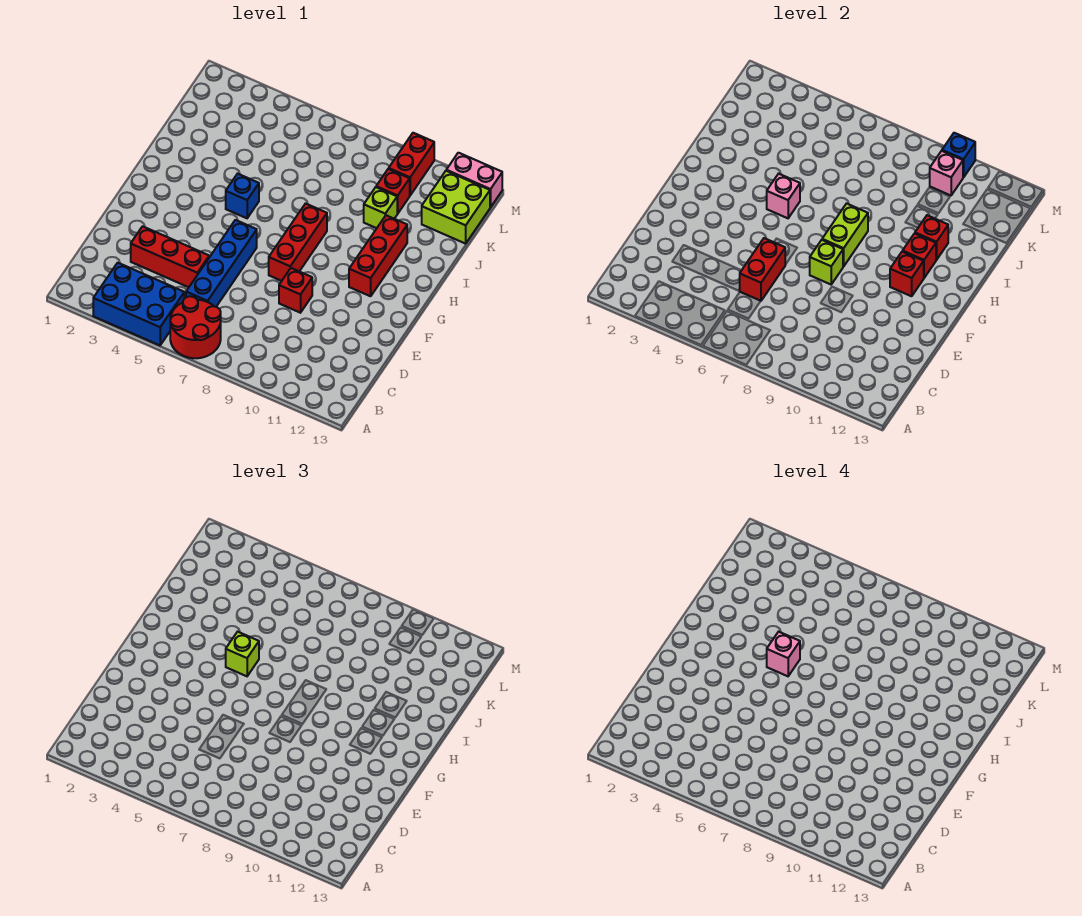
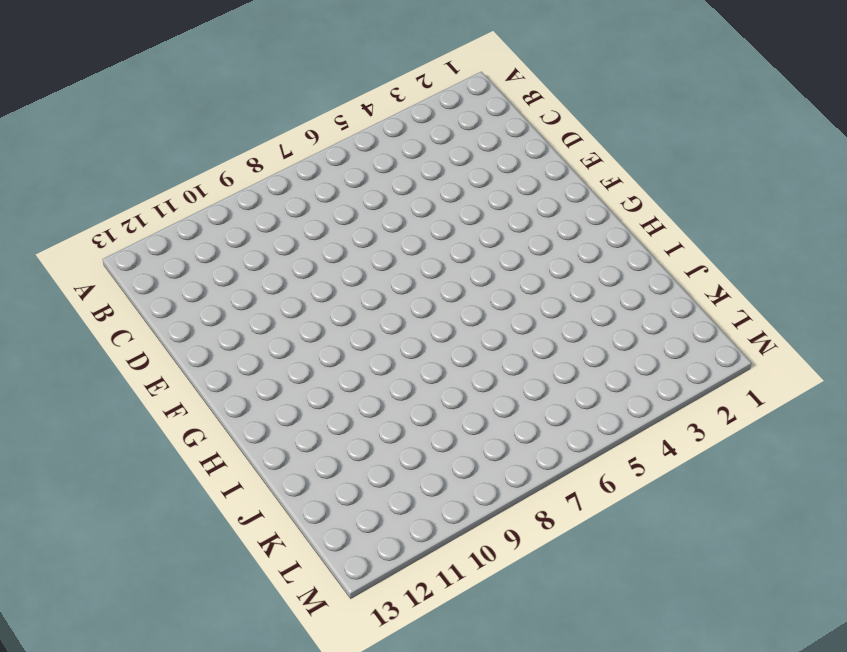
none -> blue brick A3:B5 level 1
none -> red round brick A6:B7 level 1
none -> blue brick C6:F6 level 1

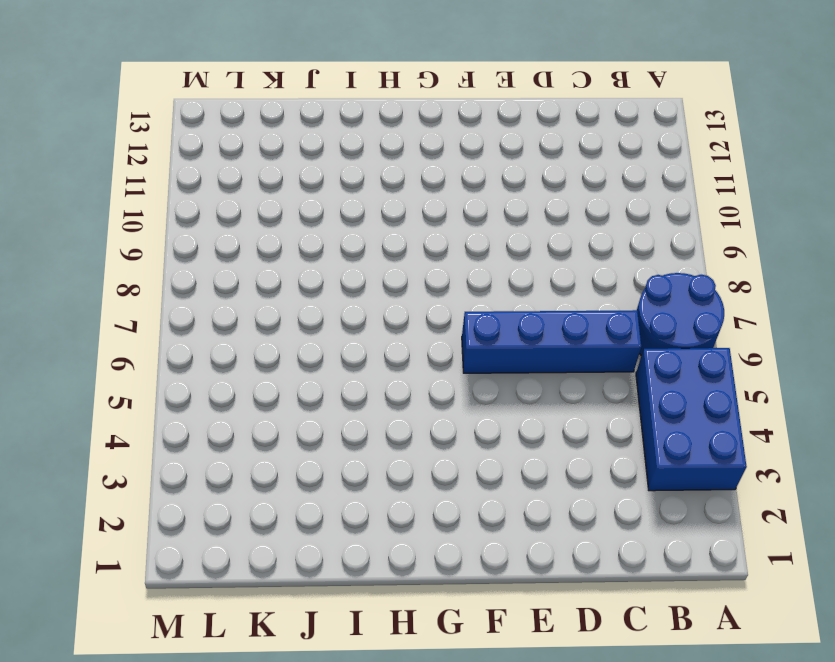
blue round brick A6:B7 level 1 -> red round brick A6:B7 level 1
none -> red brick D3:D5 level 1
none -> red brick E9 level 1
none -> red brick F8:H8 level 1

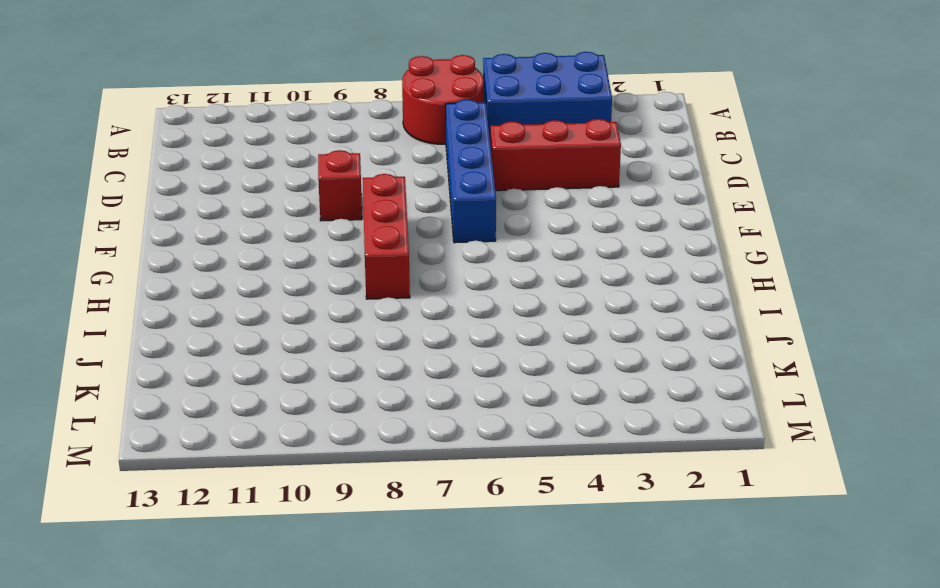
none -> red brick G11:I11 level 1
none -> blue brick H5 level 1
none -> lime brick J10 level 1

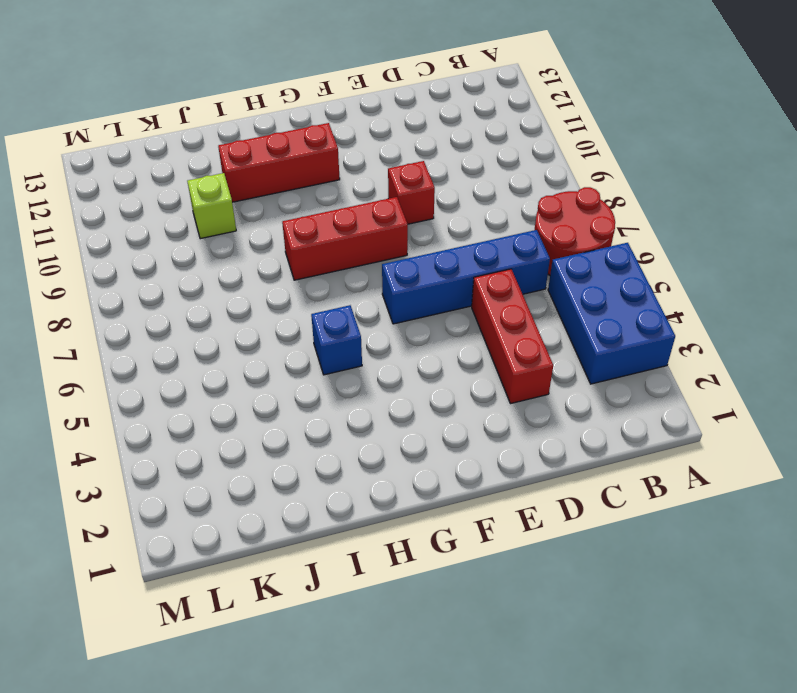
none -> red brick K10 level 1
none -> lime brick K12:L13 level 1
none -> red brick L10:M10 level 1

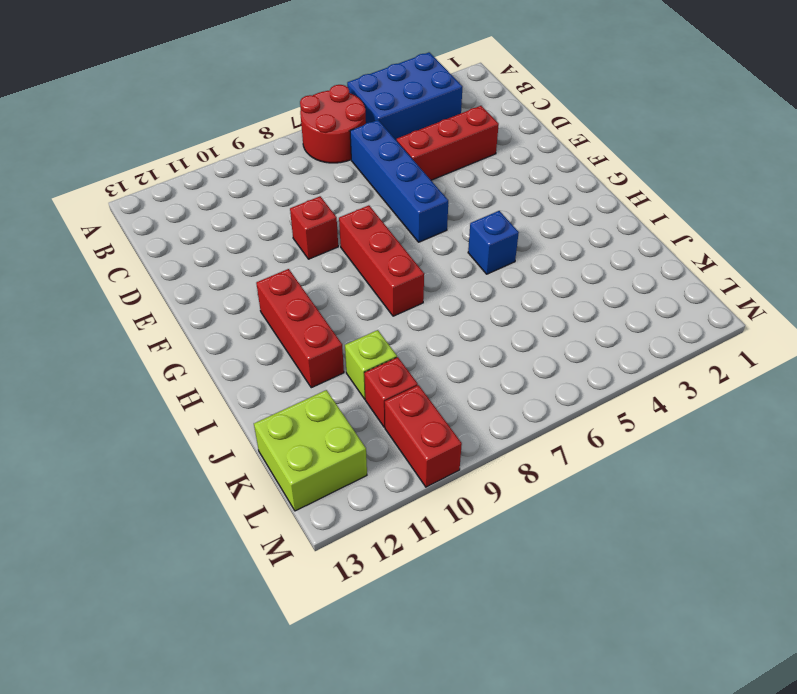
none -> pink brick M12:M13 level 1
none -> red brick D6:E6 level 2
none -> lime brick F8 level 2

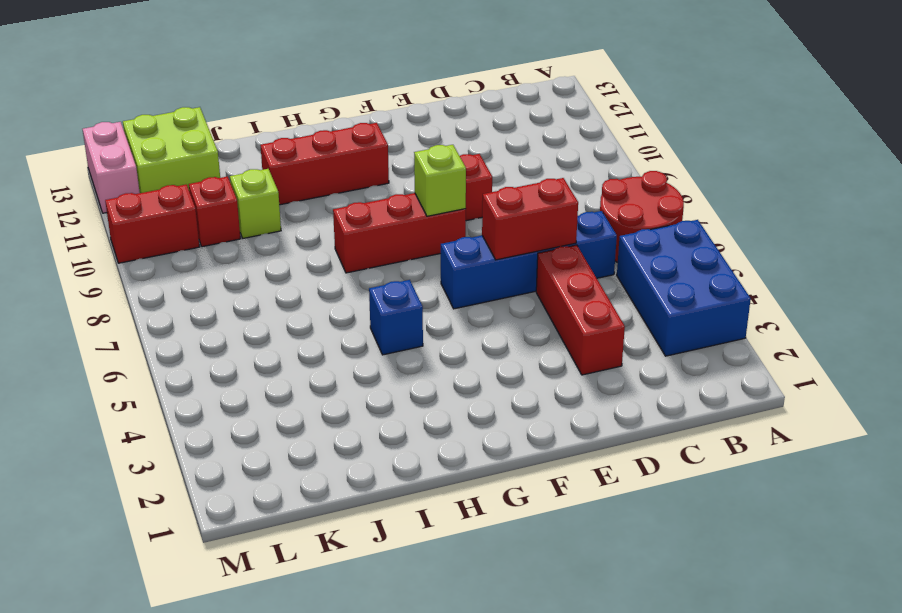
none -> lime brick G8:H8 level 2
none -> red brick G11 level 2
none -> pink brick H5 level 2

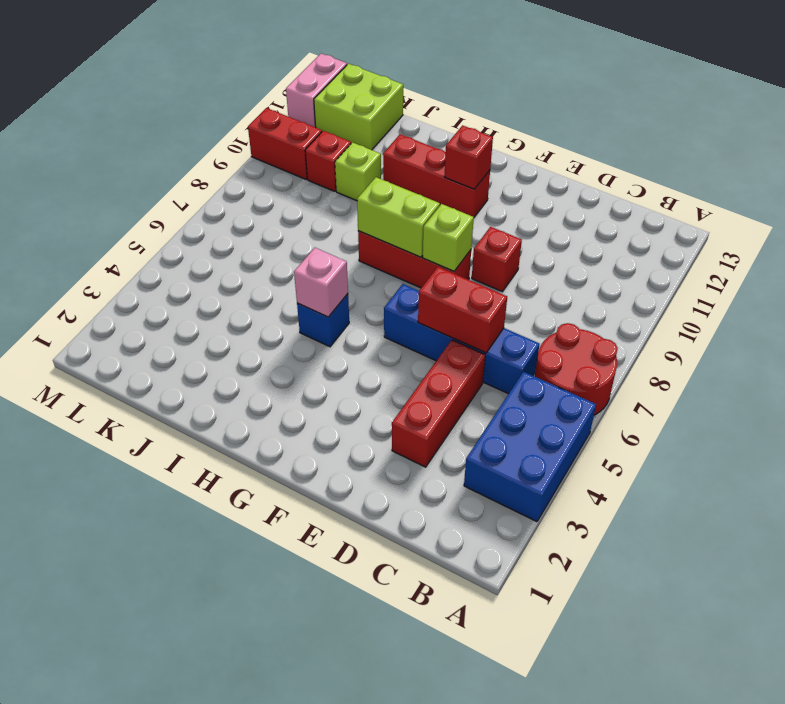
none -> red brick H11 level 2
none -> red brick I11 level 2
none -> pink brick L10 level 2

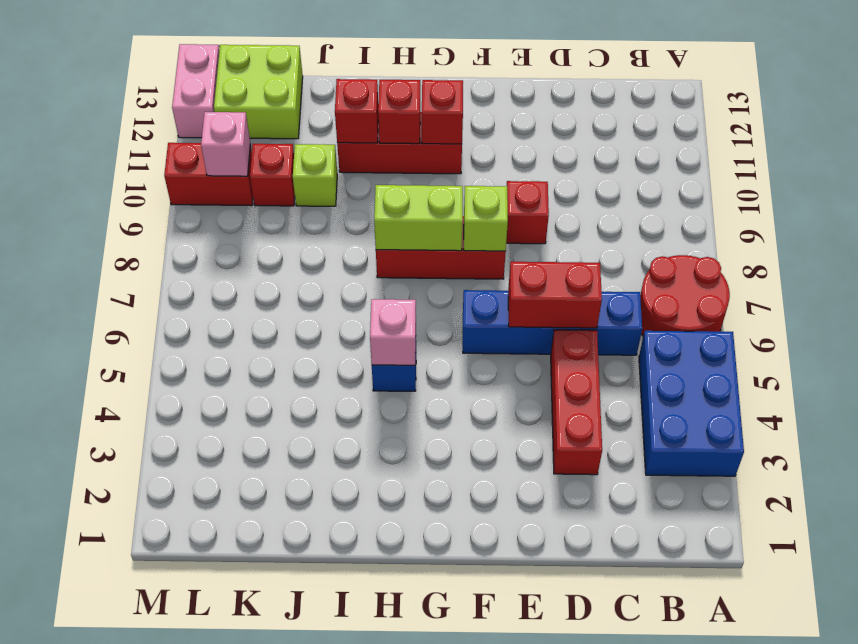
none -> blue brick M10 level 2
none -> lime brick H5 level 3
none -> pink brick H5 level 4

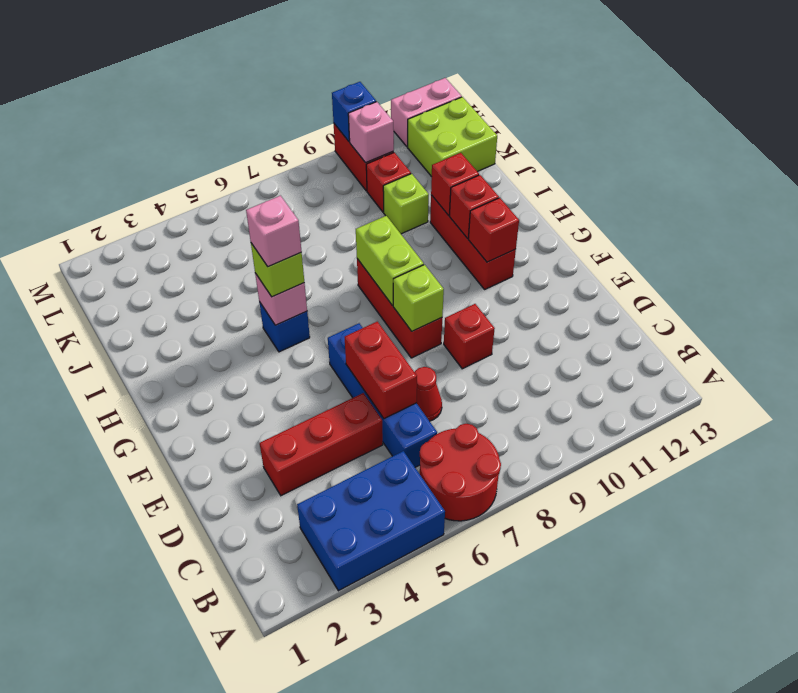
red cone D7 level 1 -> none

